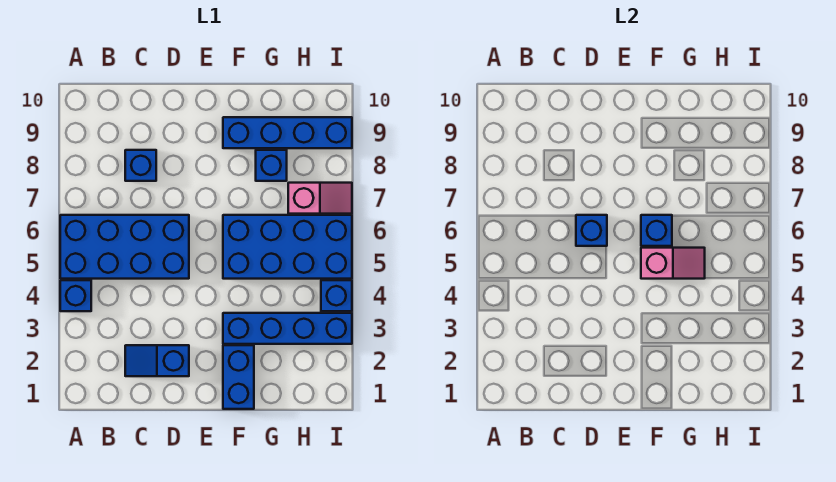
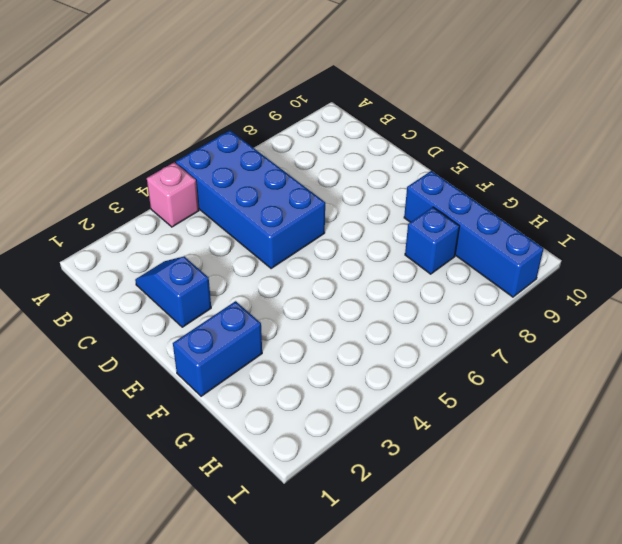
pink brick A4 level 1 -> blue brick A4 level 1
none -> blue brick C8 level 1
none -> blue brick F3:I3 level 1
none -> blue brick F5:I6 level 1

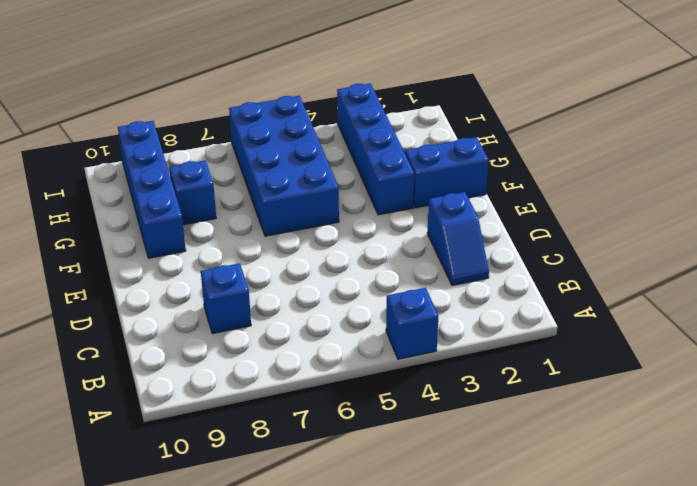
none -> blue brick A5:D6 level 1
none -> pink slope H7:I7 level 1 top H
none -> blue brick I4 level 1

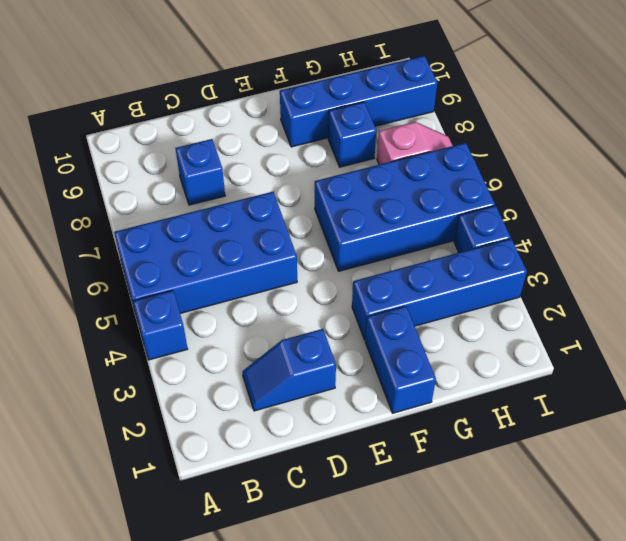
none -> blue brick D6 level 2
none -> pink slope F5:G5 level 2 top F
none -> blue brick F6 level 2

